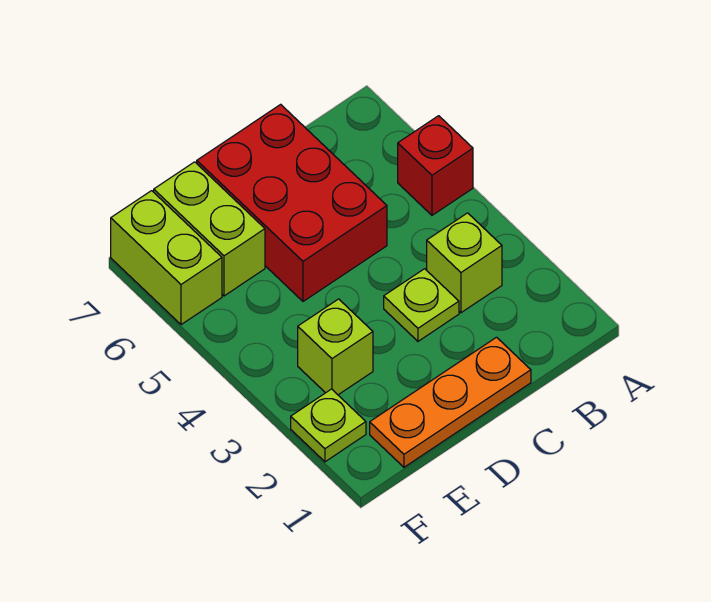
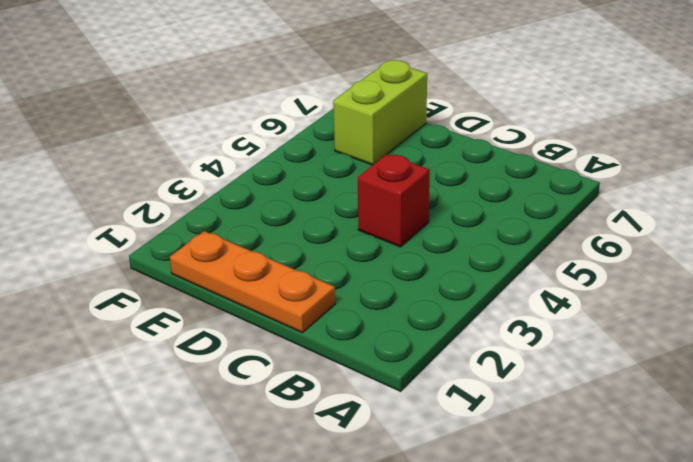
red brick C4 level 1 -> red brick A5 level 1
none -> lime brick B3 level 1
none -> lime plate C3 level 1

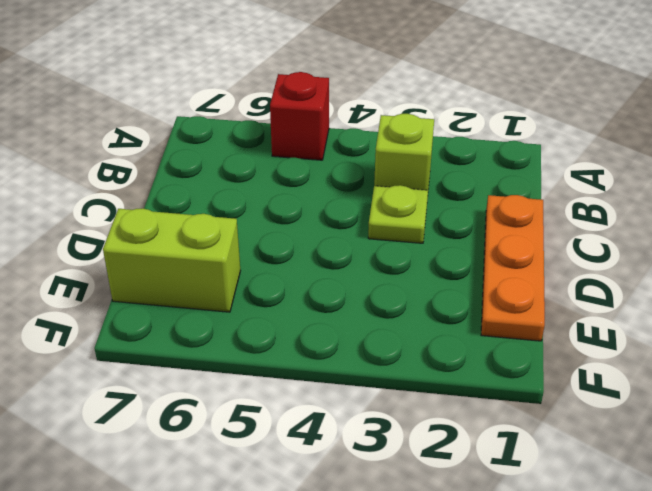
none -> red brick C5:D7 level 1
none -> lime brick E3 level 1

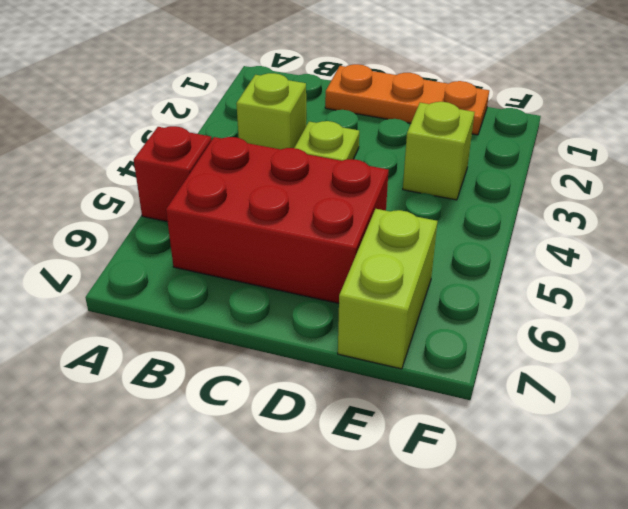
red brick B5:D6 level 1 -> red brick C5:D7 level 1
none -> lime plate F2 level 1
none -> lime brick F6:F7 level 1

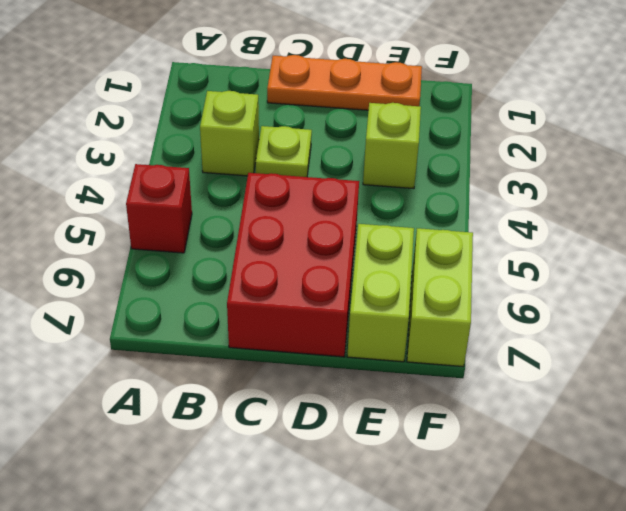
none -> lime plate F2 level 1

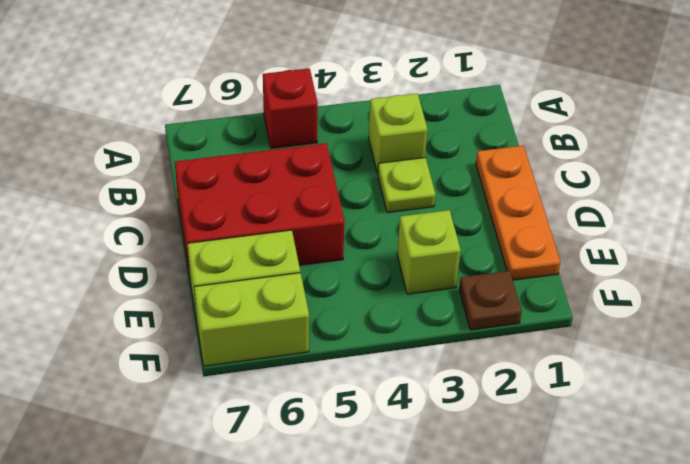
brown plate F2 level 1 -> lime plate F2 level 1

